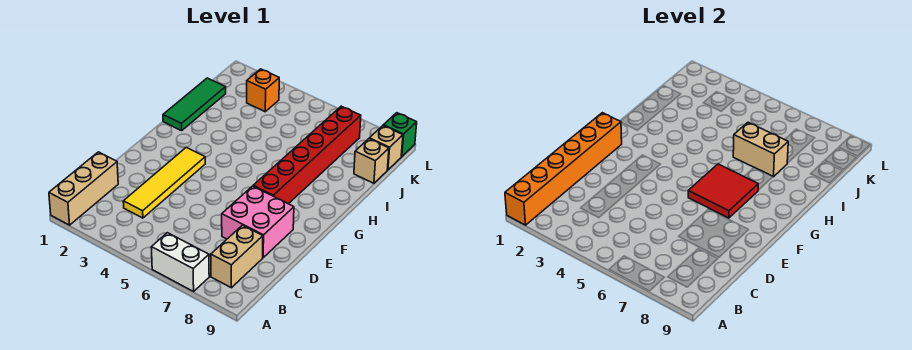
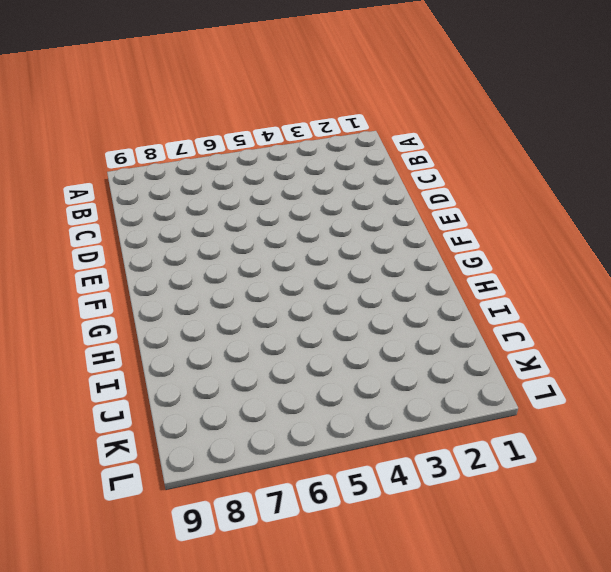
none -> tan brick A1:C1 level 1
none -> white brick A6:A7 level 1
none -> tan brick B8:C8 level 1

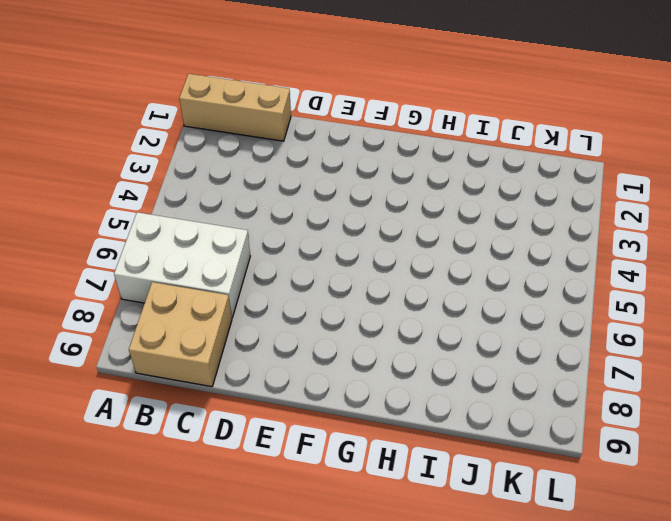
white brick A6:C7 level 1 -> white brick A6:A7 level 1
tan brick B8:C9 level 1 -> tan brick B8:C8 level 1
none -> yellow tile C3:F3 level 1
none -> pink brick D7:E8 level 1
none -> red brick F7:K7 level 1

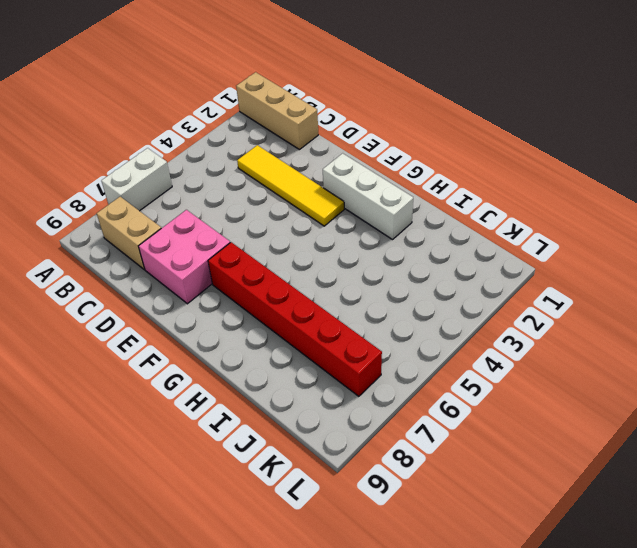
white brick F2:H2 level 1 -> none
none -> green tile H1:J1 level 1
none -> tan brick J9 level 1
none -> orange brick K3 level 1

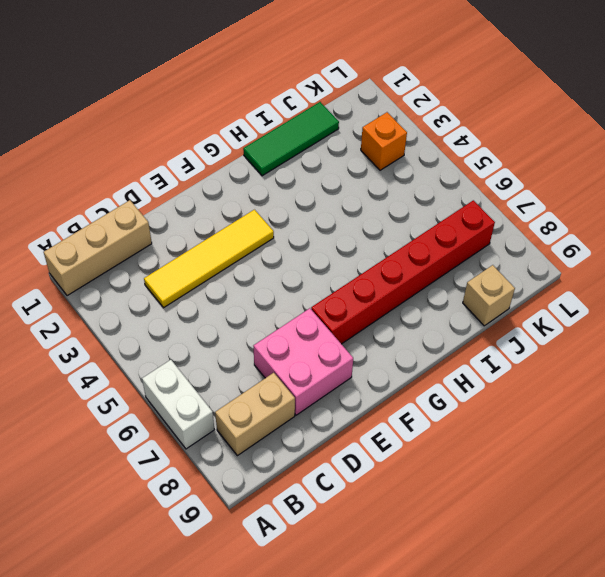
none -> tan brick K9 level 1
none -> green brick L9 level 1
none -> orange brick A1:F1 level 2

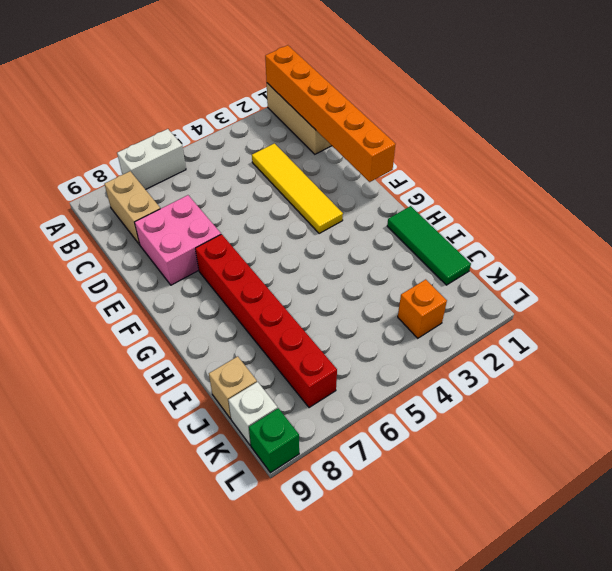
white brick K9 level 1 -> tan brick K9 level 1
none -> red tile F6:G7 level 2
none -> tan brick I6:I7 level 2

